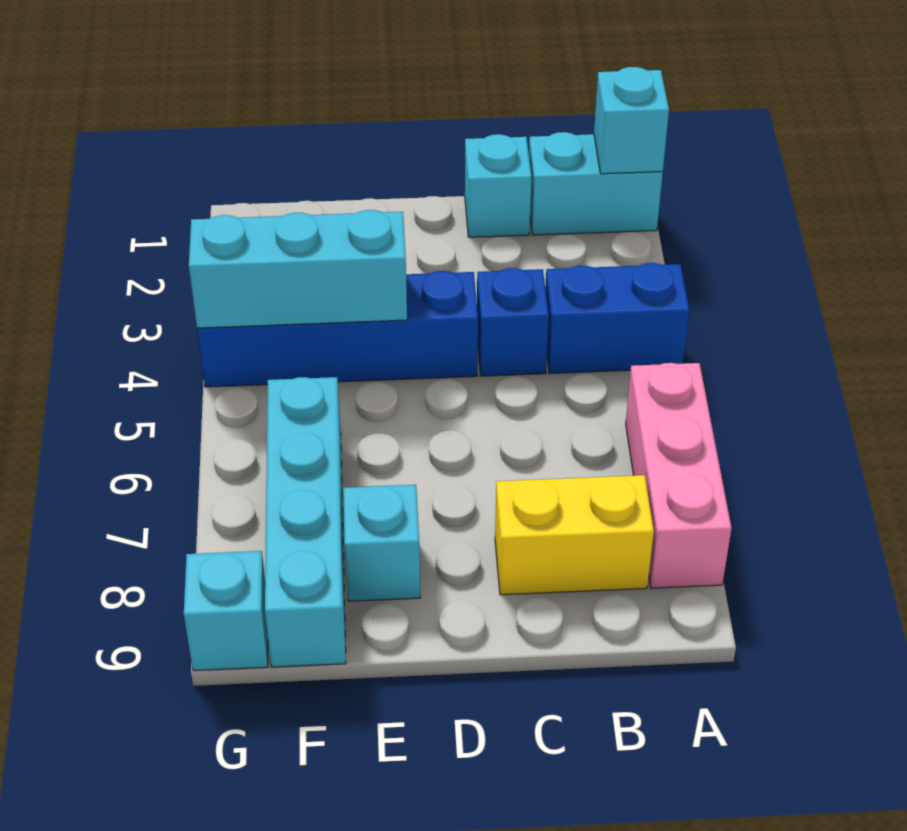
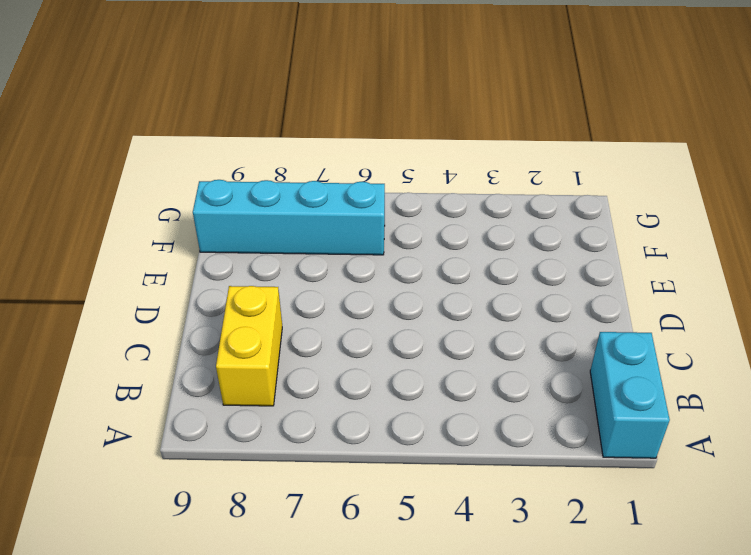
none -> blue brick A4:B4 level 1
none -> pink brick A6:A8 level 1
none -> cyan brick C1 level 1

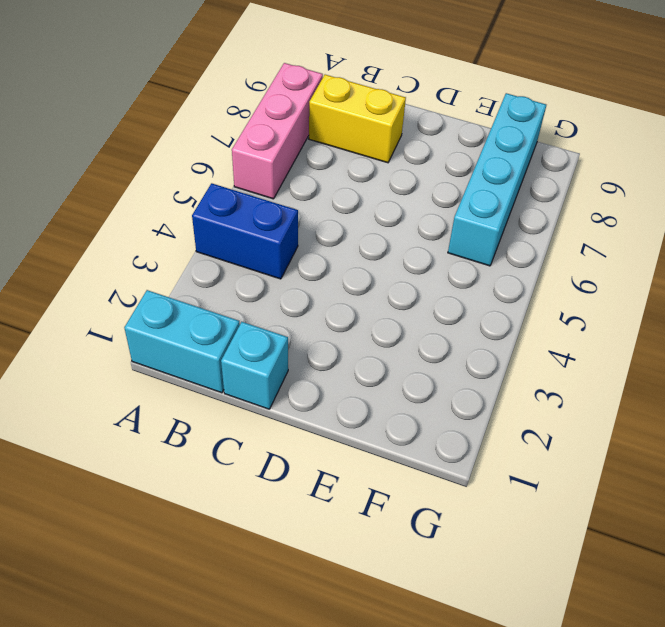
none -> blue brick C4 level 1
none -> blue brick D4:G4 level 1
none -> cyan brick E8 level 1

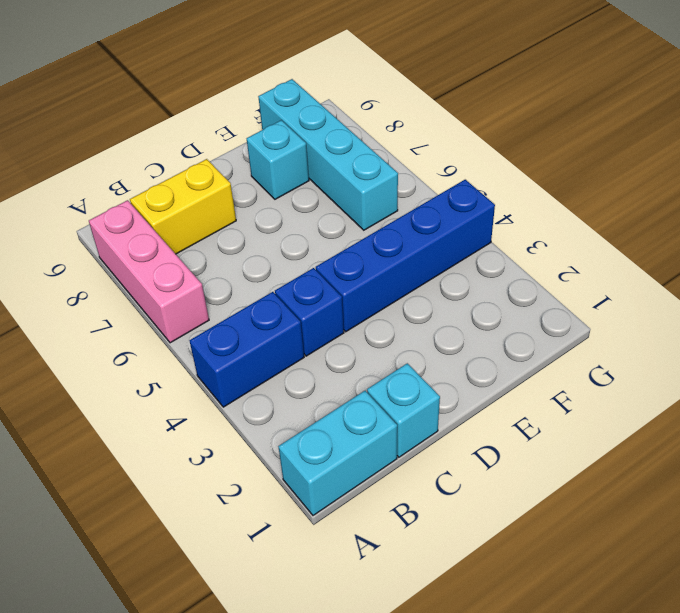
none -> cyan brick G9 level 1
none -> cyan brick A1 level 2
none -> cyan brick E4:G4 level 2

